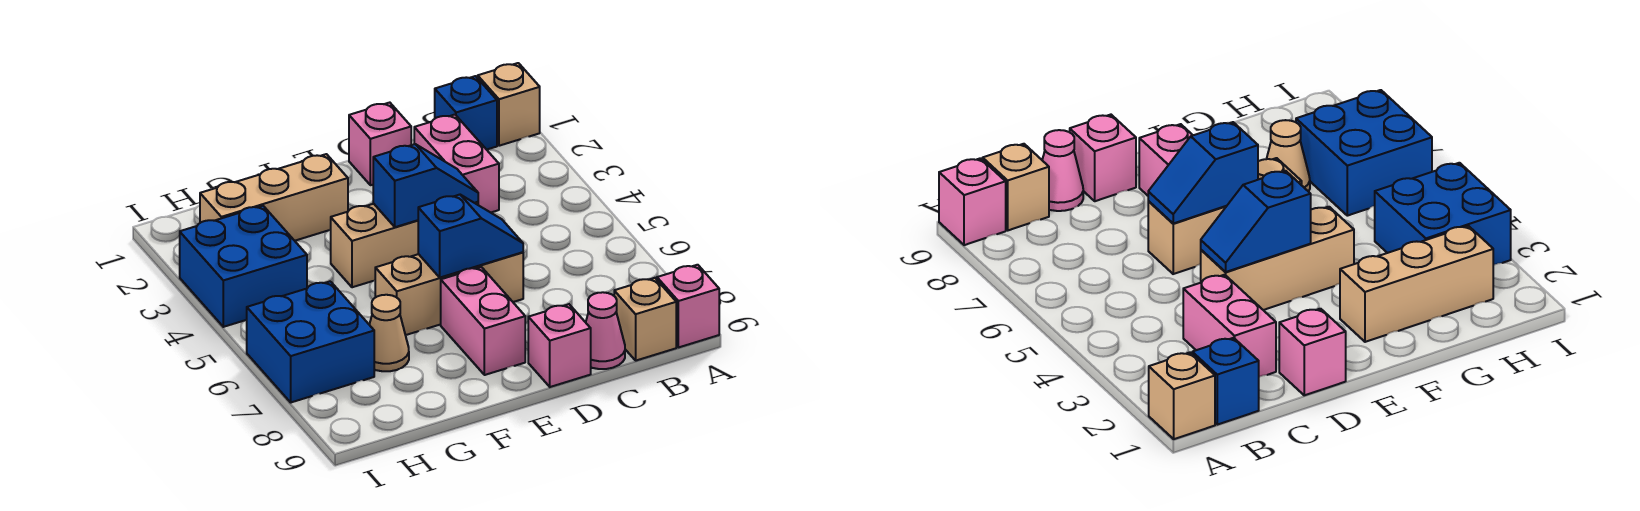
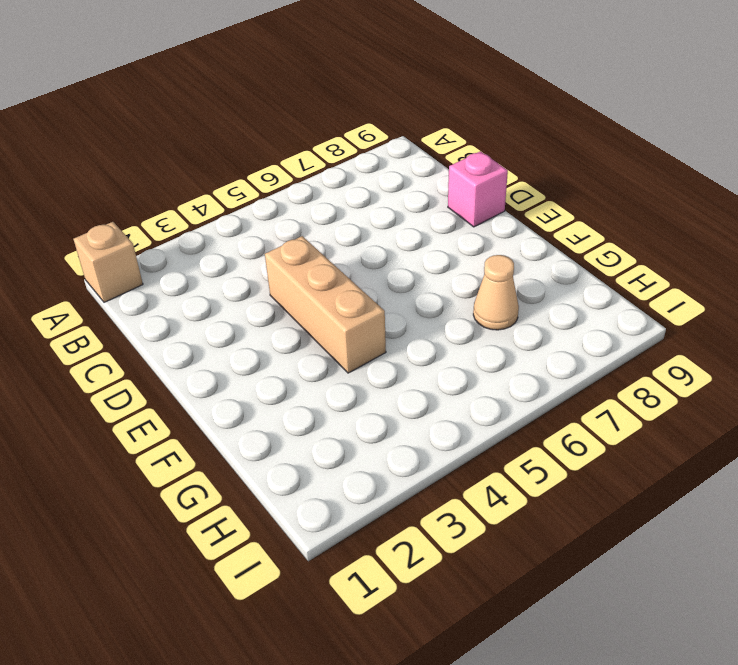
none -> pink brick A9 level 1
none -> blue brick B1 level 1
none -> tan brick B9 level 1

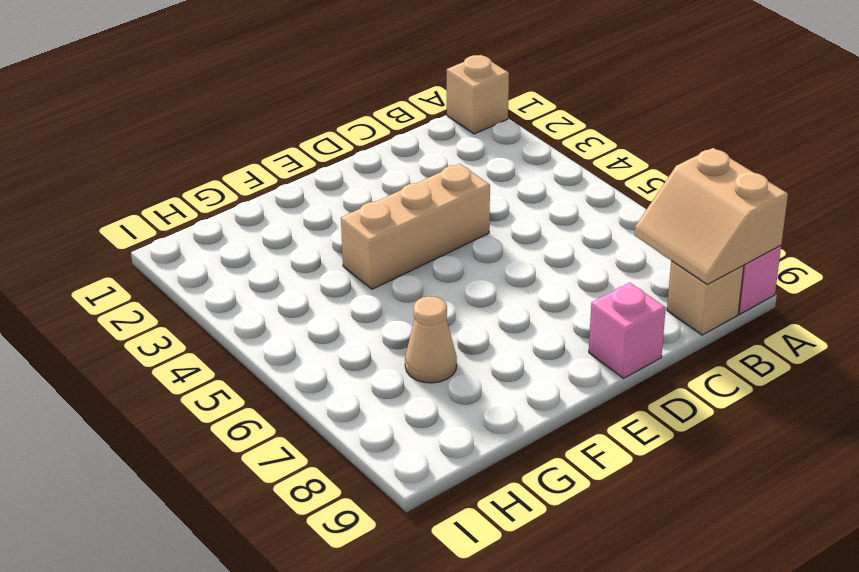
tan slope A8:B9 level 2 top A -> none
none -> blue brick B1 level 1
none -> pink brick C2:C3 level 1
none -> pink cone C9 level 1

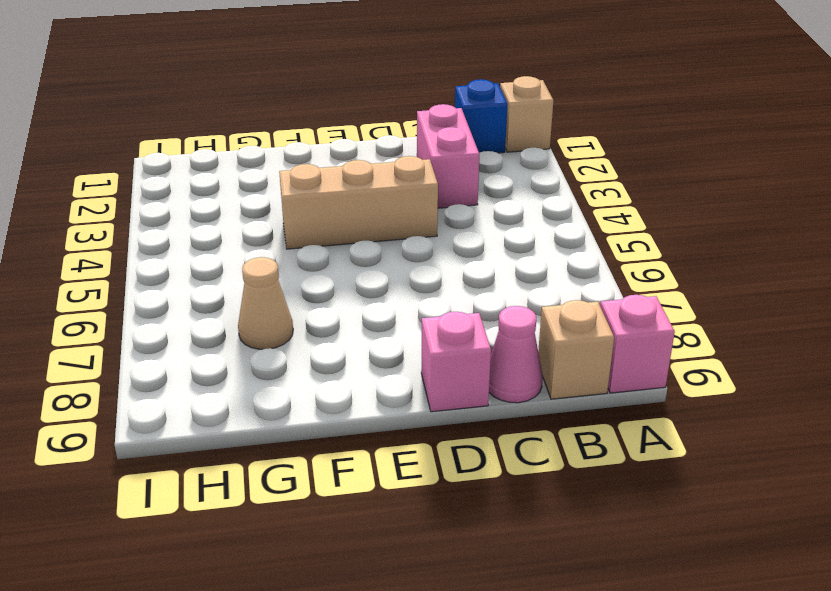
none -> pink brick D1 level 1
none -> tan brick D6:F6 level 1
none -> pink brick E7:E8 level 1

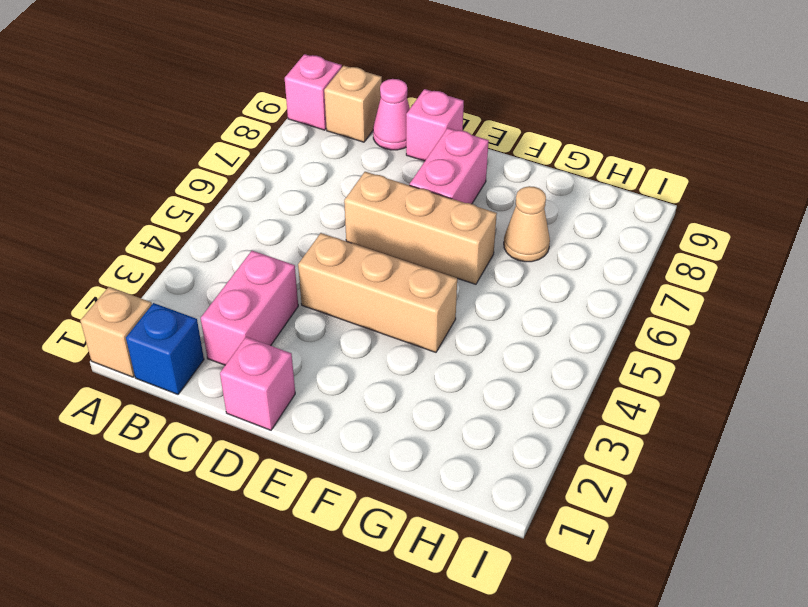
none -> tan brick F2:H2 level 1
none -> blue brick H3:I4 level 1
none -> blue brick H6:I7 level 1

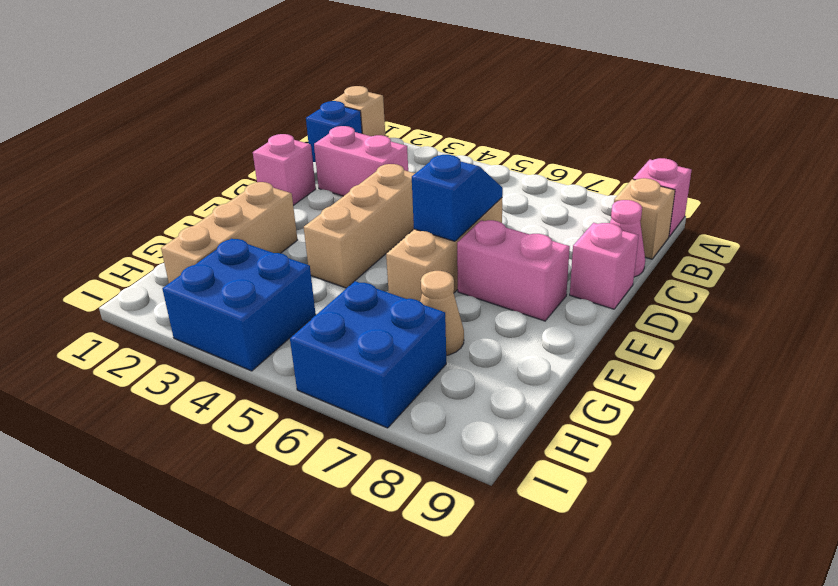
none -> blue slope D4:E4 level 2 top E

